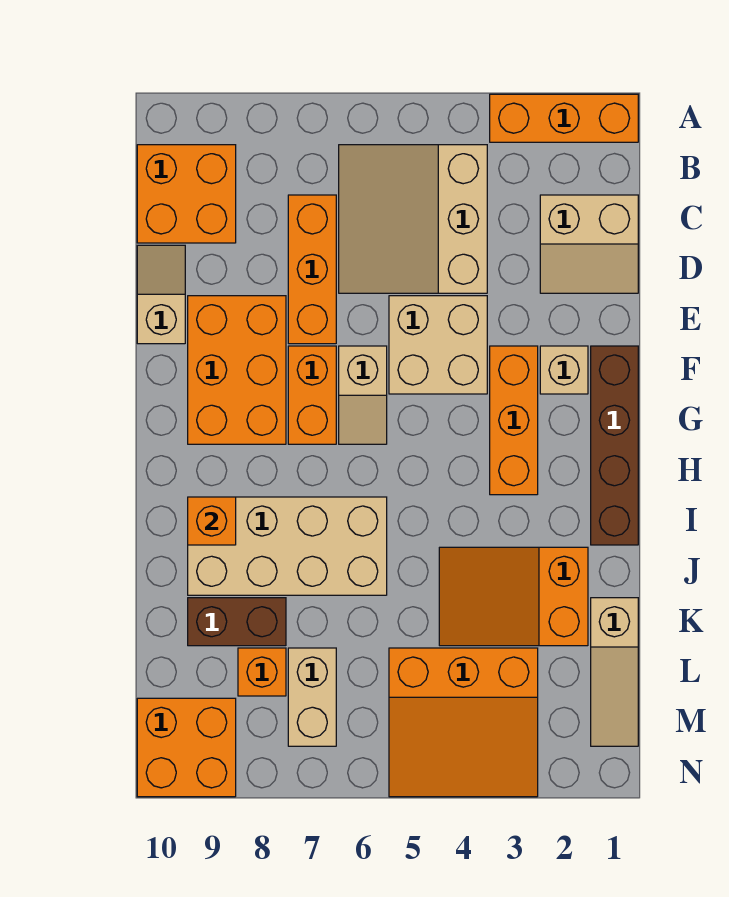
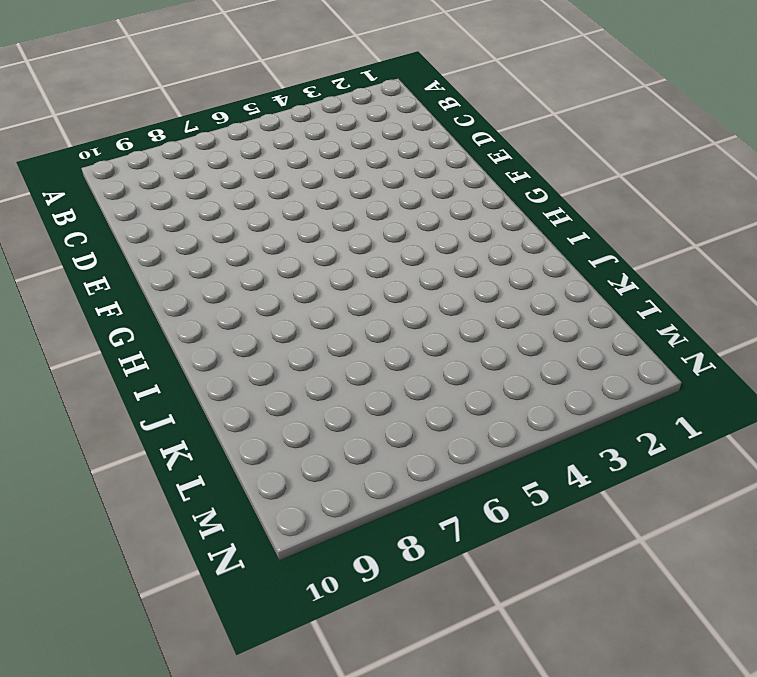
none -> orange brick A1:A3 level 1
none -> tan slope B4:D6 level 1 top 4
none -> orange brick B9:C10 level 1

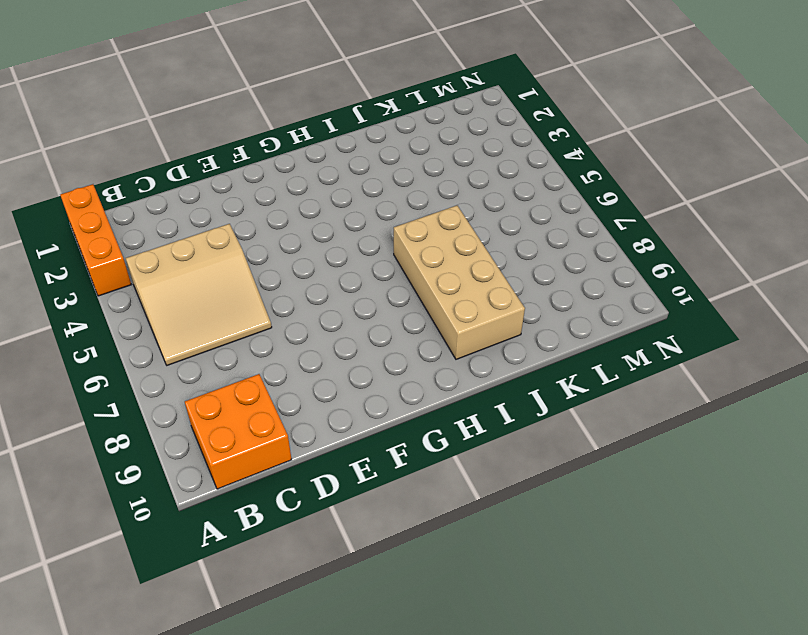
none -> tan slope C1:D2 level 1 top C
none -> orange brick C7:E7 level 1
none -> tan slope D10:E10 level 1 top E

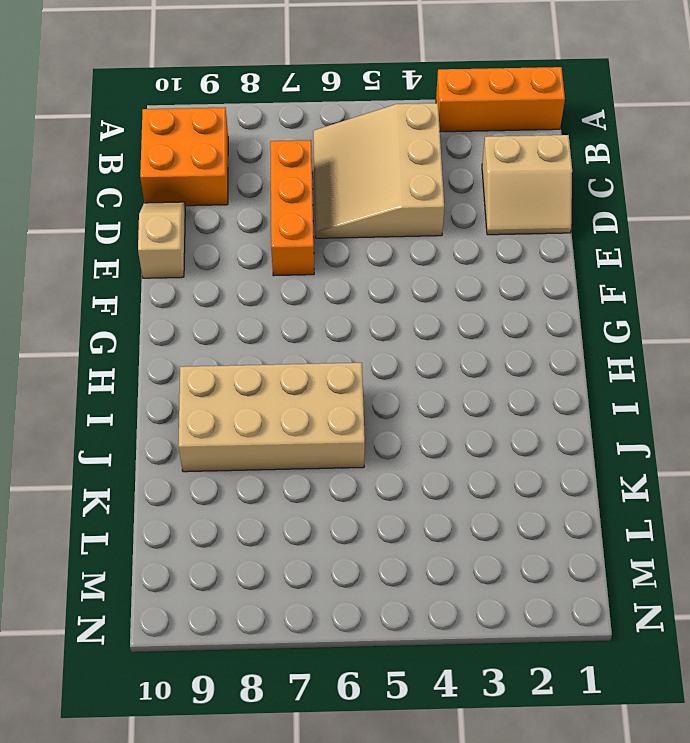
none -> tan brick E4:F5 level 1
none -> orange brick E8:G9 level 1
none -> brown brick F1:I1 level 1

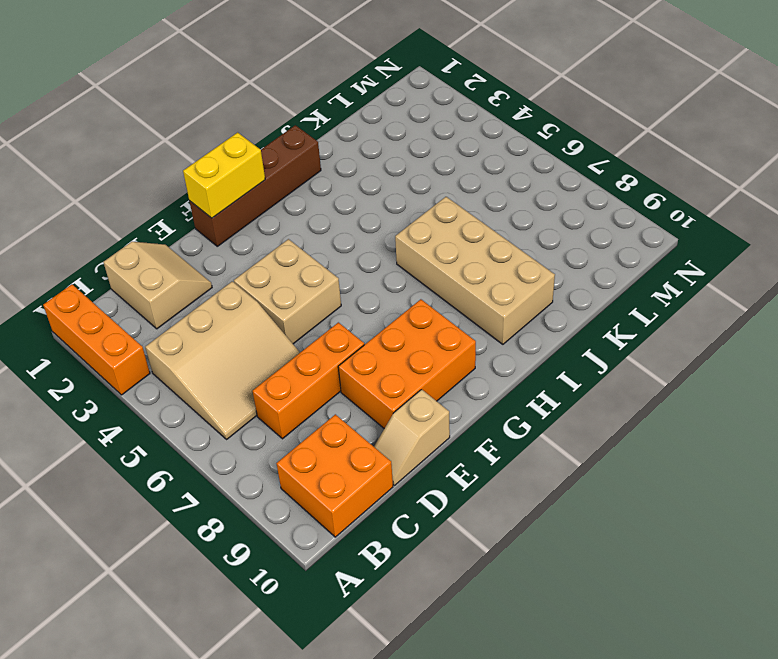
yellow brick F1:G1 level 2 -> none
none -> tan brick F2 level 1
none -> orange brick F3:H3 level 1
none -> tan slope F6:G6 level 1 top F

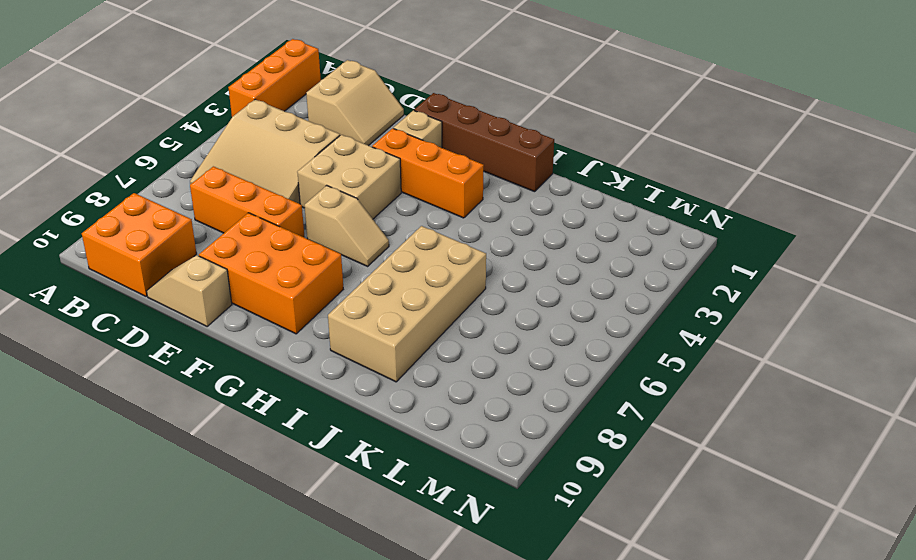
none -> orange brick F7:G7 level 1
none -> orange slope J2:K4 level 1 top 2
none -> tan slope K1:M1 level 1 top K

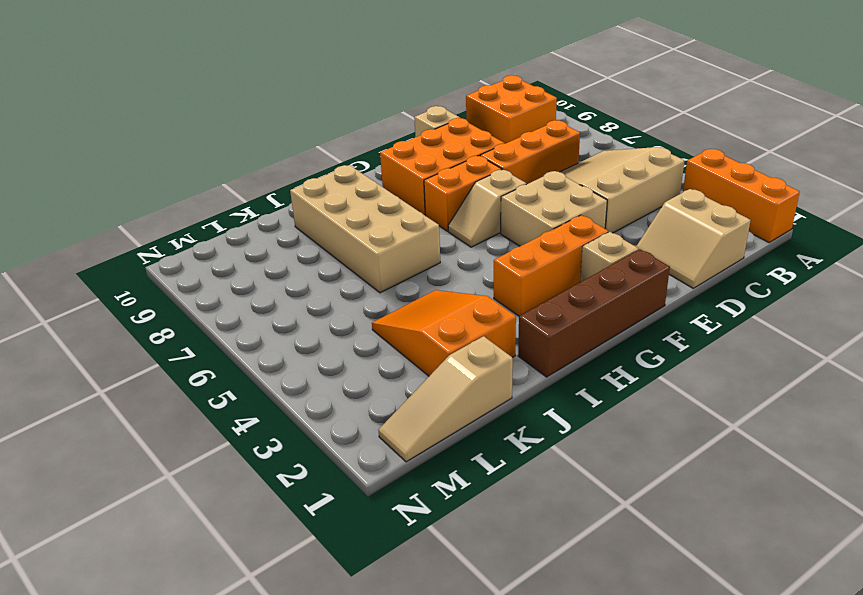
none -> brown brick K8:K9 level 1
none -> orange slope L3:N5 level 1 top L
none -> tan brick L7:M7 level 1

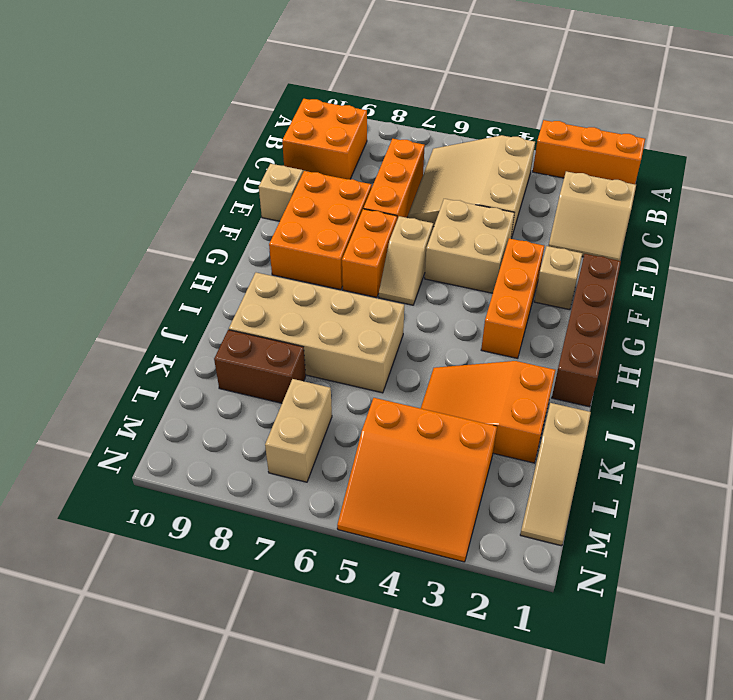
none -> orange brick L8 level 1
none -> orange brick M9:N10 level 1
none -> orange brick I9 level 2

